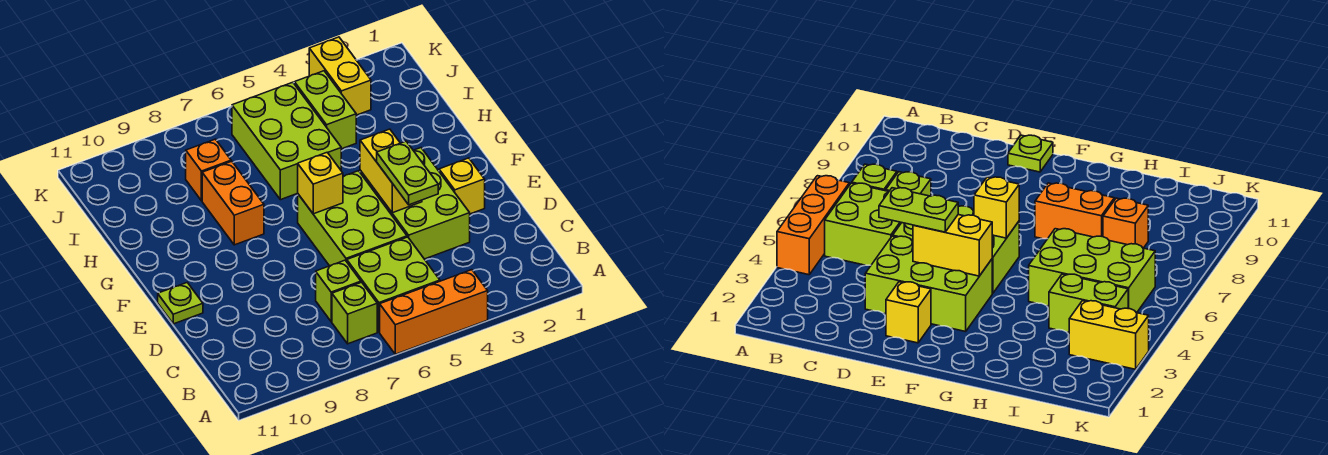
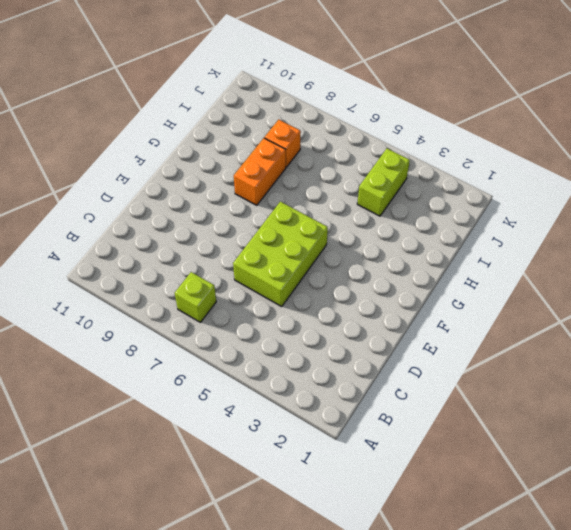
none -> orange brick A4:A6 level 1
none -> lime brick B5:C6 level 1
none -> lime brick C7 level 1

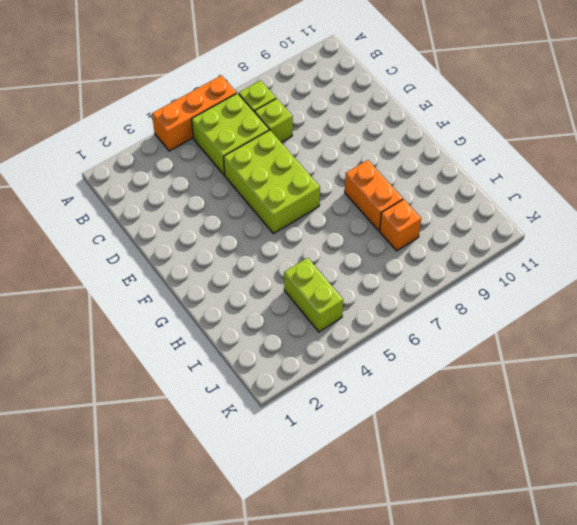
none -> lime brick D3:F4 level 1
none -> yellow brick E2 level 1
none -> lime plate E11 level 1

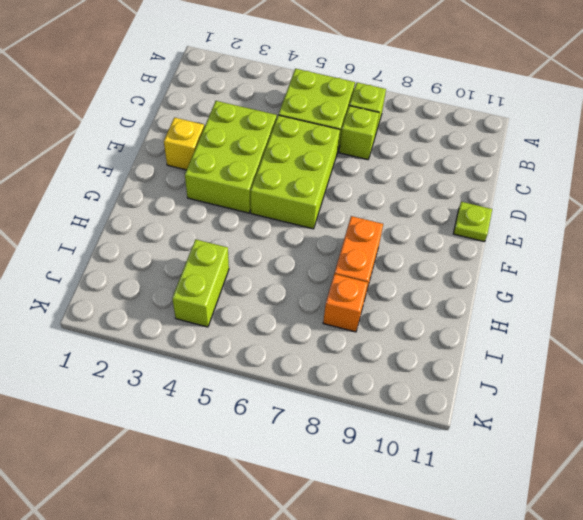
none -> orange brick A4:A6 level 1
none -> lime brick H5:J6 level 1
none -> yellow brick J3:K3 level 1

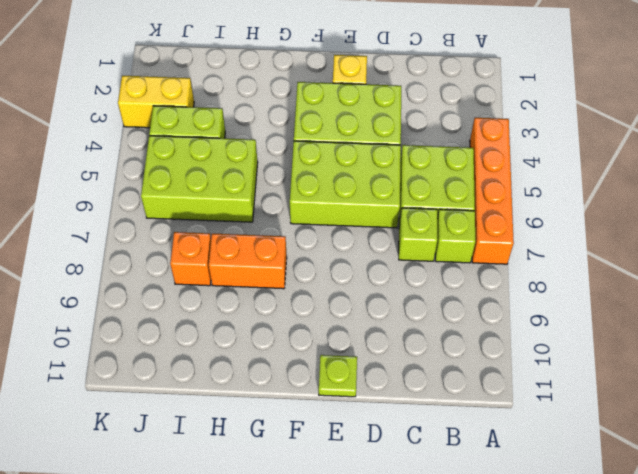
orange brick A4:A7 level 1 -> orange brick A4:A6 level 1
none -> yellow brick E4:F4 level 2
none -> yellow brick F6 level 2
none -> lime plate D4:E4 level 3

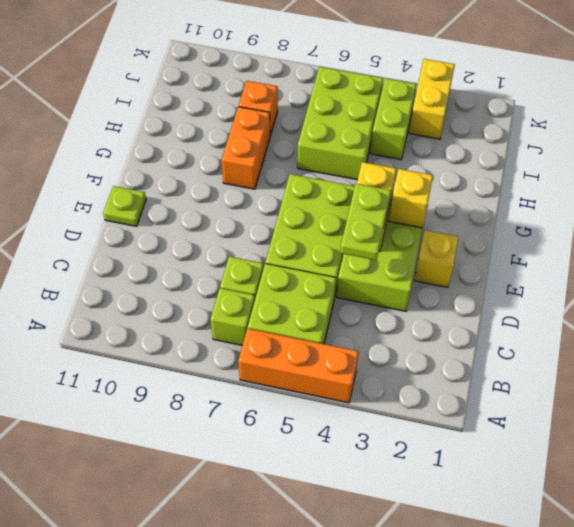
yellow brick F3 level 2 -> yellow brick F6 level 2

